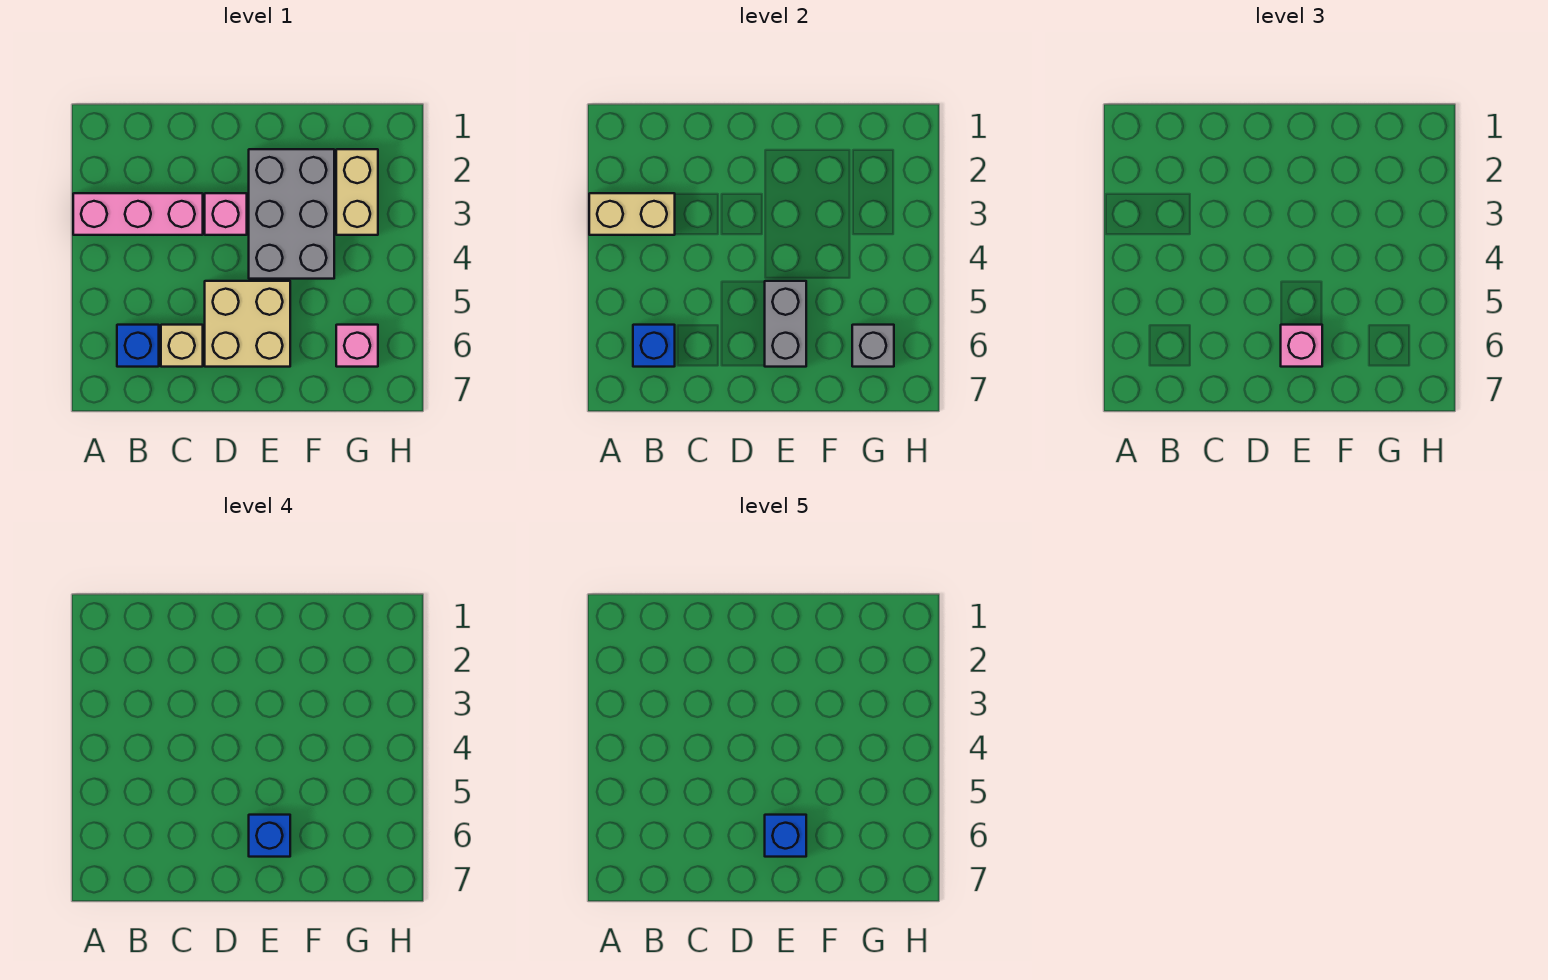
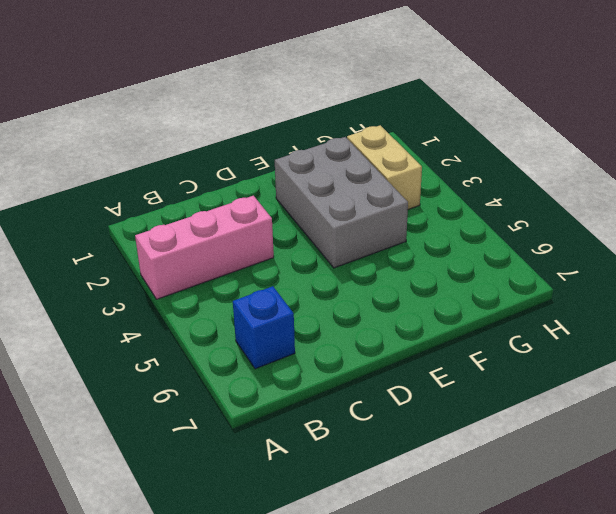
none -> tan brick C6 level 1
none -> pink brick D3 level 1
none -> tan brick D5:E6 level 1

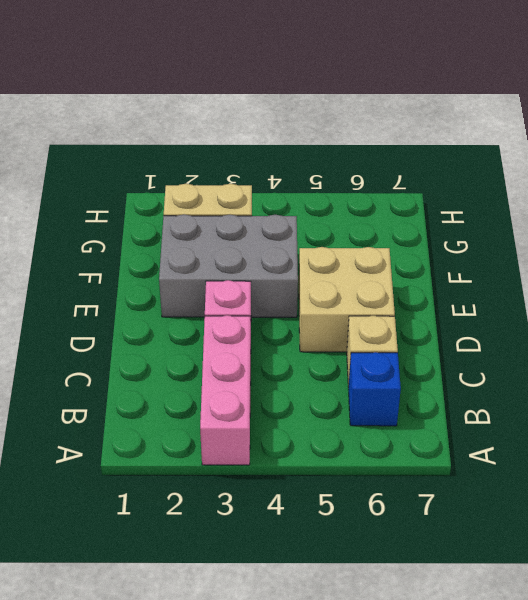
none -> pink brick G6 level 1
none -> tan brick A3:B3 level 2
none -> blue brick B6 level 2

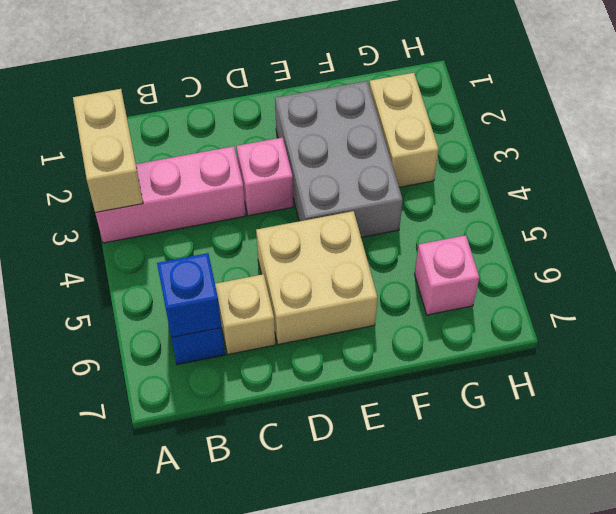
tan brick A2:A3 level 2 -> tan brick A3:B3 level 2
none -> grey brick E5:E6 level 2
none -> grey brick G6 level 2
none -> pink brick E6 level 3

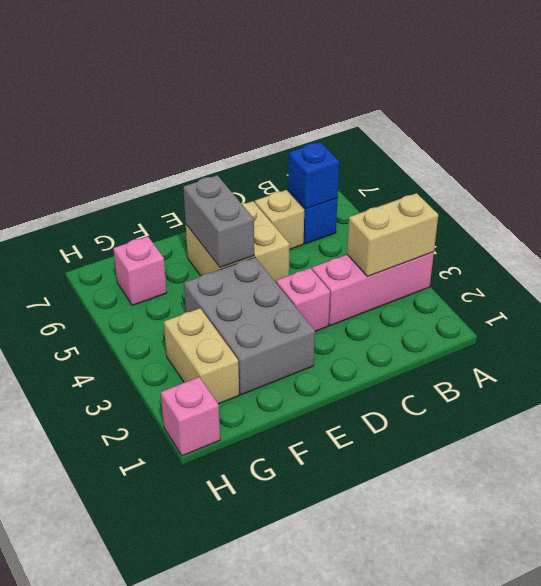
pink brick H1 level 1 -> pink brick E6 level 3
none -> grey brick G6 level 2
none -> blue brick E6 level 4
none -> blue brick E6 level 5

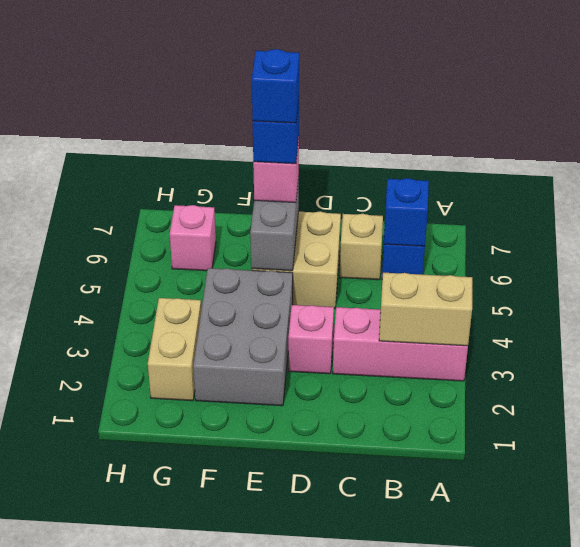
none -> grey brick G6 level 2

